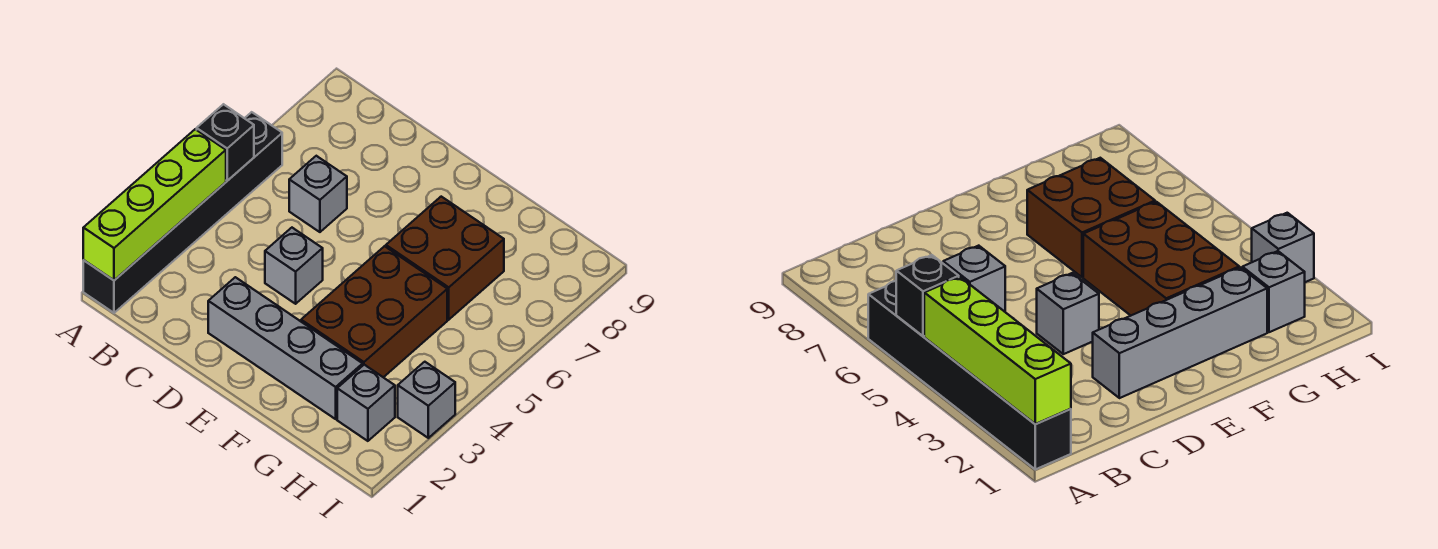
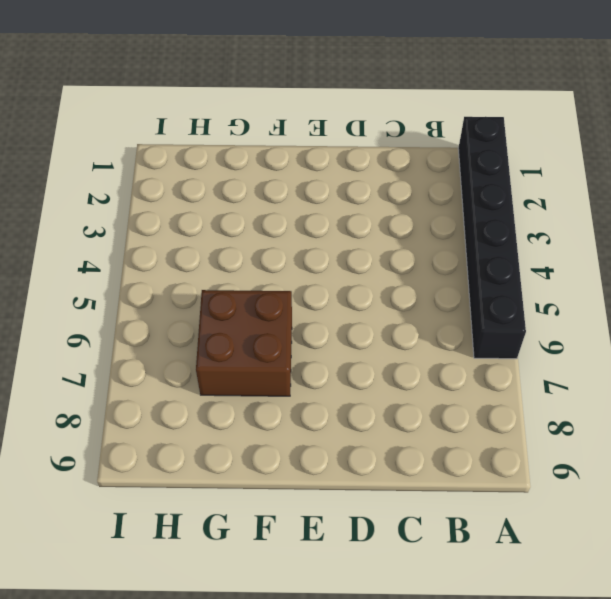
none -> grey brick C6 level 1
none -> grey brick D2:G2 level 1

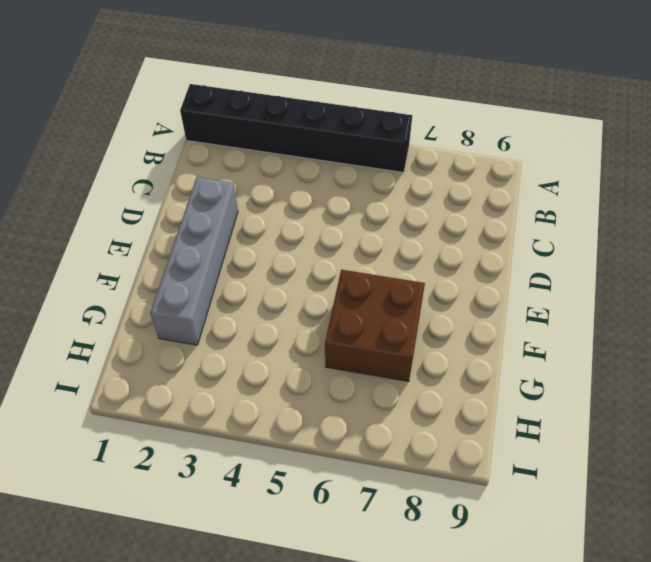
none -> grey brick C6 level 1
none -> grey brick D4 level 1

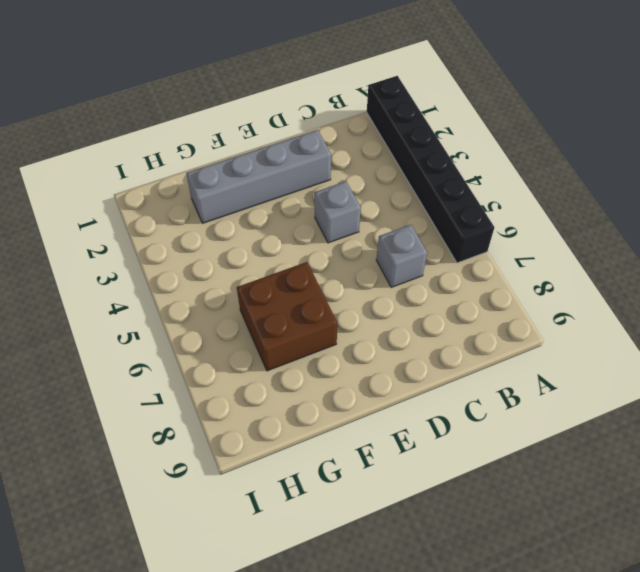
none -> brown brick F3:G5 level 1
none -> grey brick H2 level 1

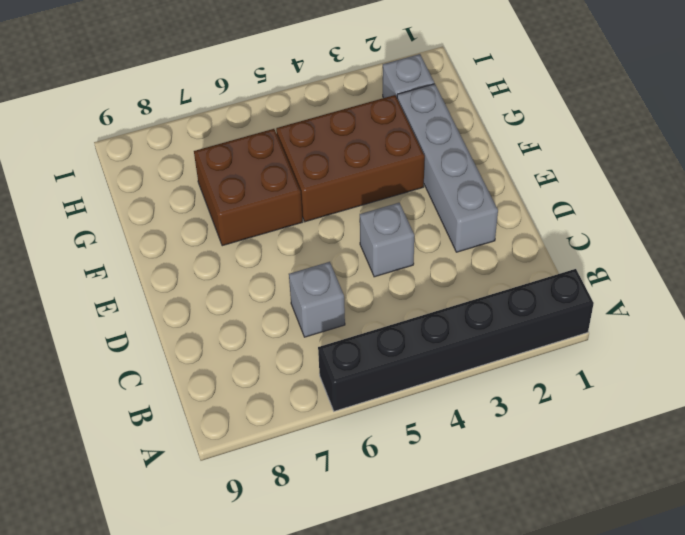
none -> grey brick I3 level 1
none -> lime brick A1:A4 level 2

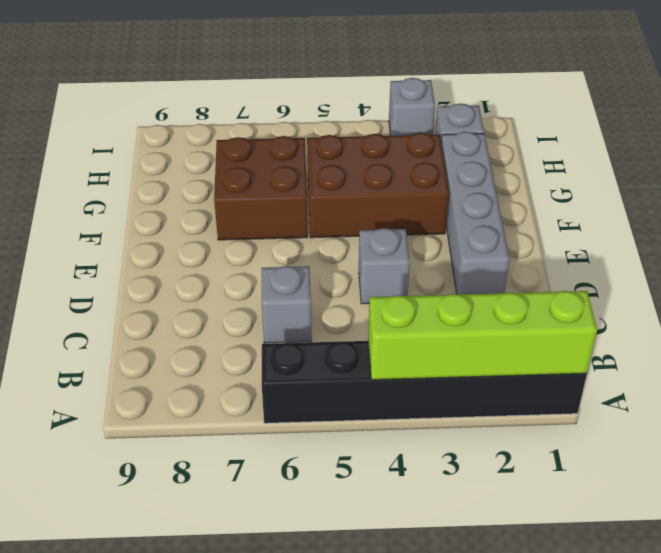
none -> black brick A5 level 2

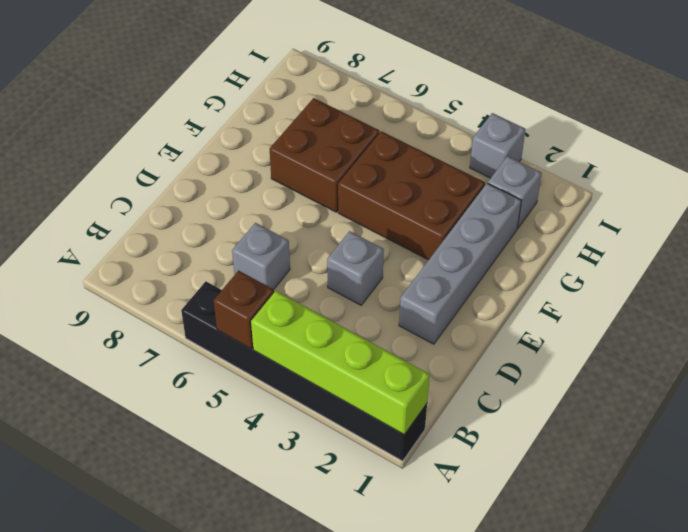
brown brick A5 level 2 -> black brick A5 level 2

